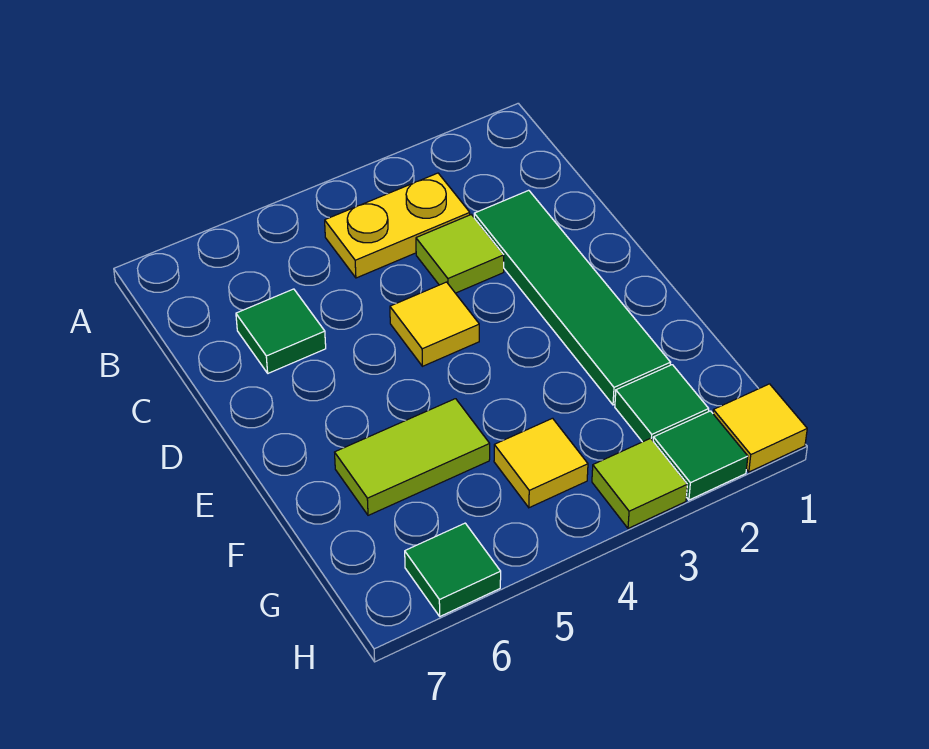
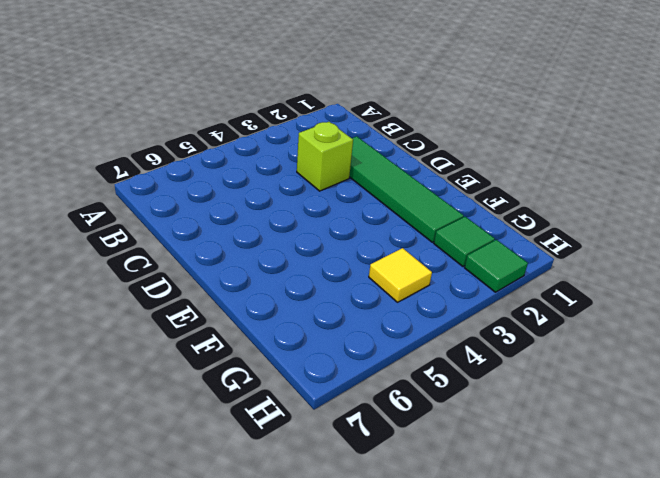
lime brick C3 level 1 -> lime tile C3 level 1
none -> yellow plate B3:B4 level 1
none -> green tile C6 level 1
none -> yellow tile D4 level 1

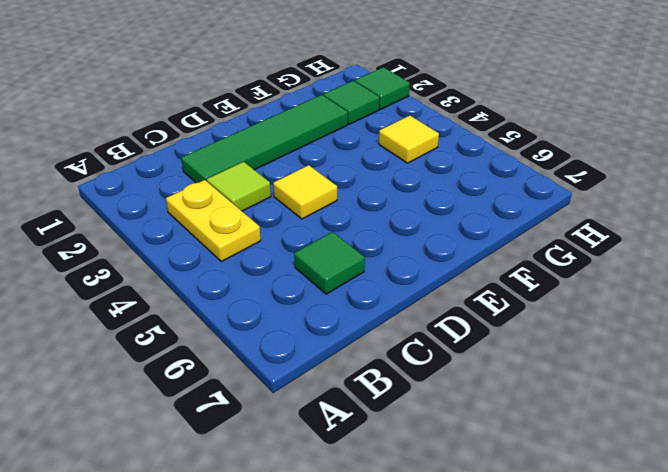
none -> lime tile F5:F6 level 1
none -> yellow tile H1 level 1
none -> lime tile H3 level 1

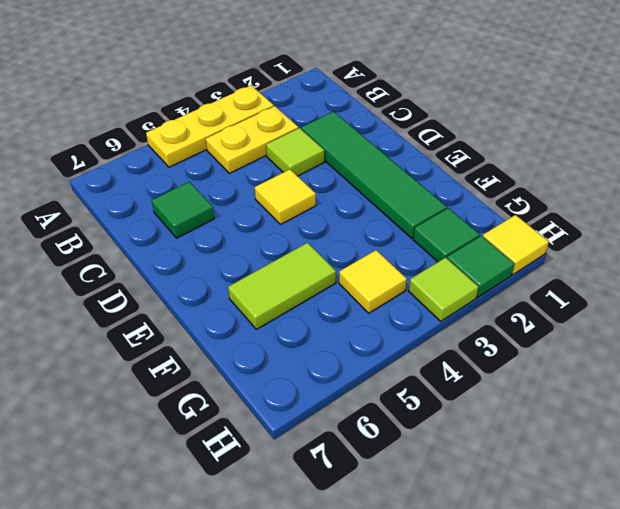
yellow plate A3:A5 level 1 -> none
none -> green tile H6 level 1

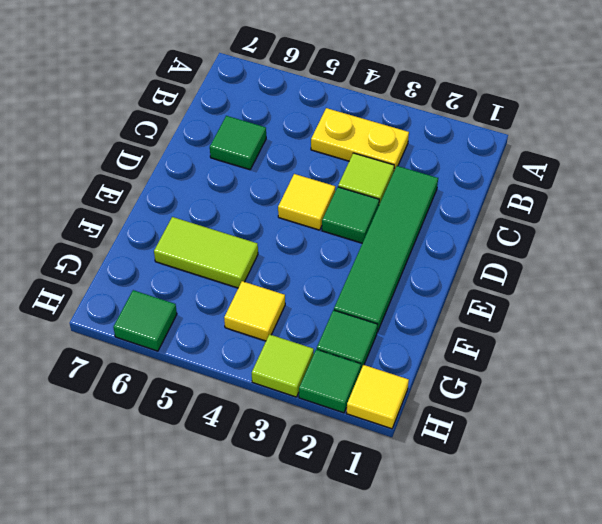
green tile D3 level 1 -> none

